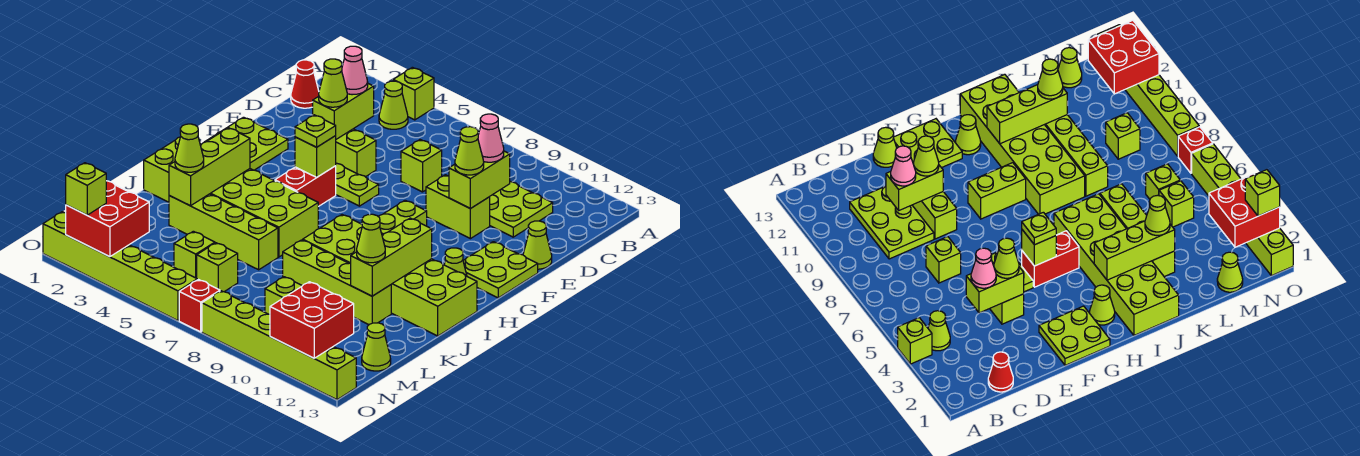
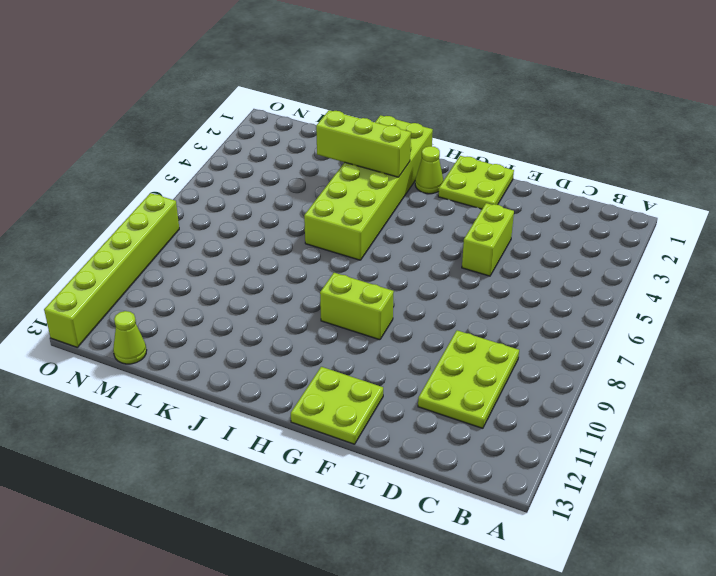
none -> lime brick A4 level 1
none -> lime cone B4 level 1
none -> red cone C1 level 1
none -> lime brick D7 level 1

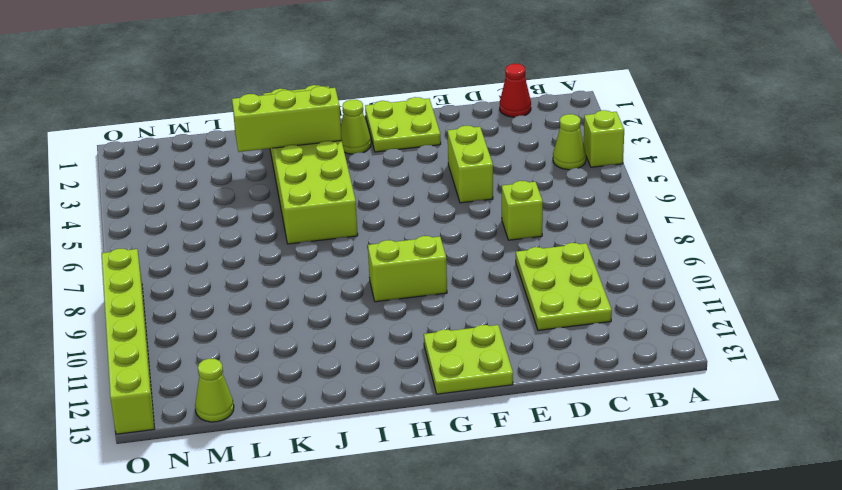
none -> lime brick E9:E10 level 1
none -> lime cone E13 level 1
none -> lime plate F5:F6 level 1
none -> red brick G5:H5 level 1

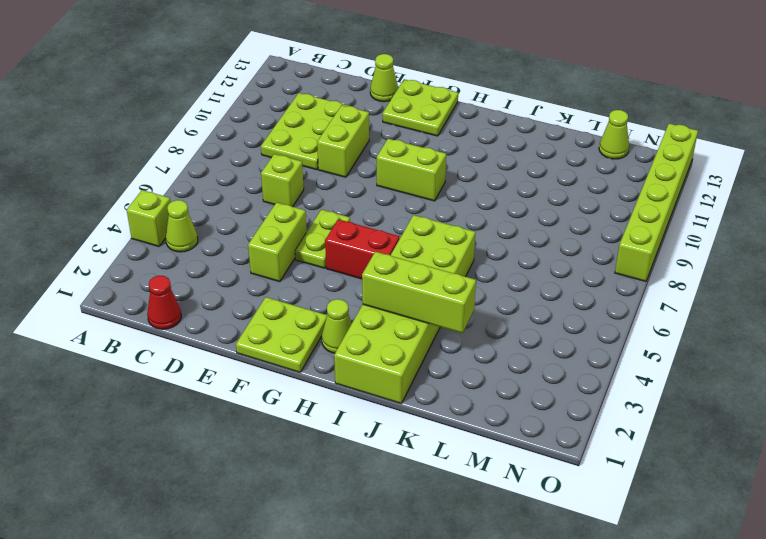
none -> lime cone H12 level 1
none -> lime brick I8:J13 level 1
none -> lime brick K3:K6 level 1
none -> lime brick K8:K11 level 1

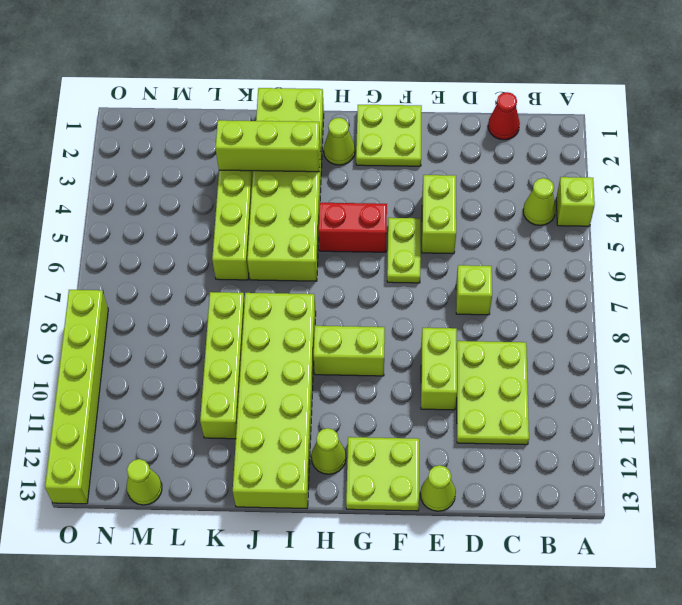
none -> lime cone M1 level 1
none -> lime brick M5 level 1
none -> lime brick M6 level 1
none -> lime brick M9 level 1

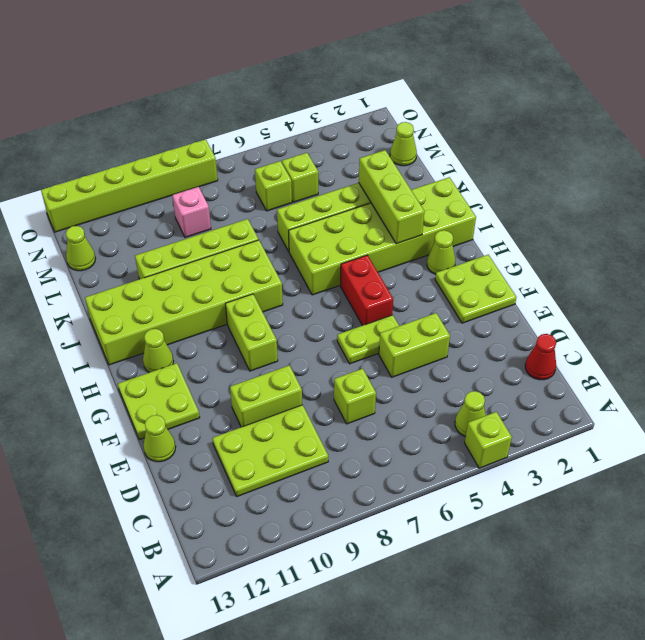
pink brick M9 level 1 -> lime brick M9 level 1
none -> lime brick O1:O6 level 1
none -> red brick O7 level 1
none -> lime brick D4:E4 level 2
none -> lime brick D10:E10 level 2

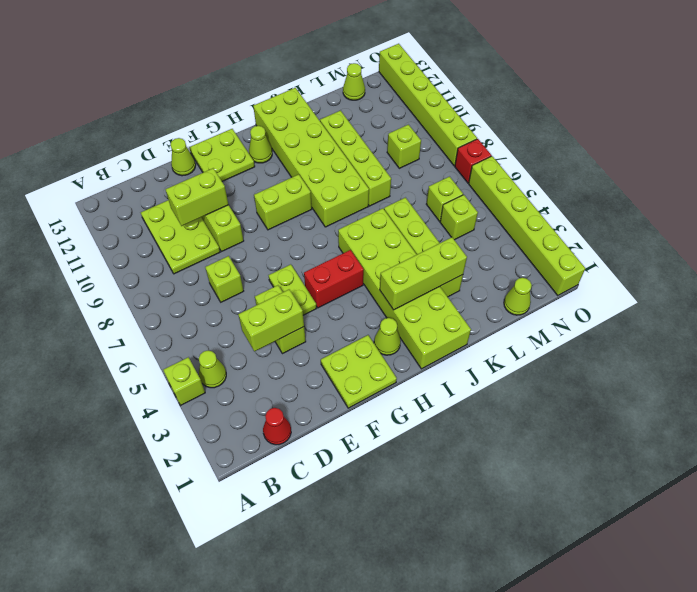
none -> lime brick G5 level 2
none -> lime brick I11:K11 level 2
none -> red brick N2:O3 level 2
none -> red brick N11:O12 level 2

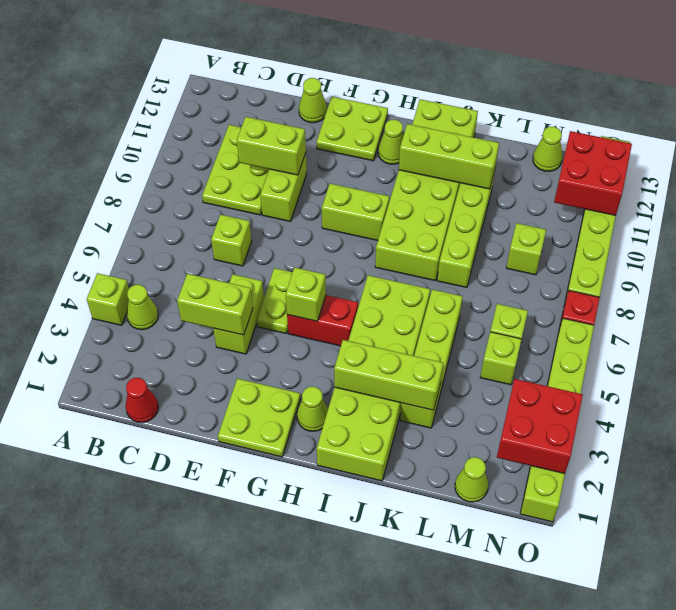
none -> pink cone D4 level 3
none -> pink cone D10 level 3
none -> lime cone E4 level 3
none -> lime cone E10 level 3

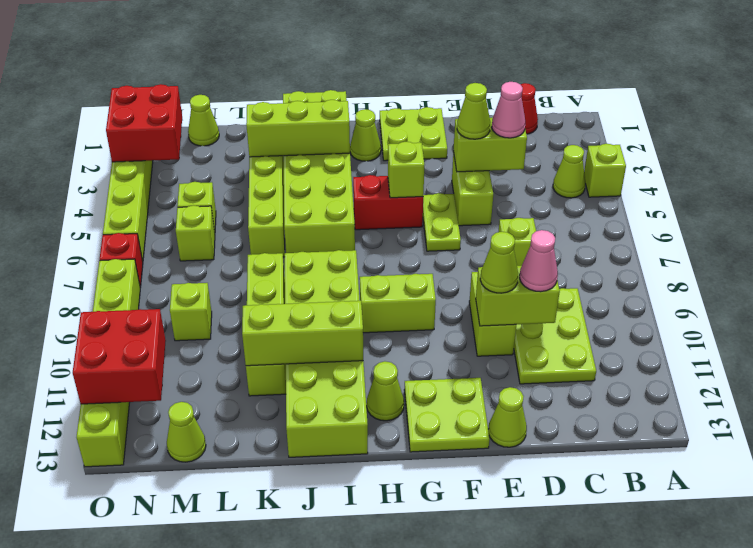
none -> lime plate G5 level 3
none -> lime cone K3 level 3
none -> lime cone K11 level 3
none -> lime brick O2 level 3

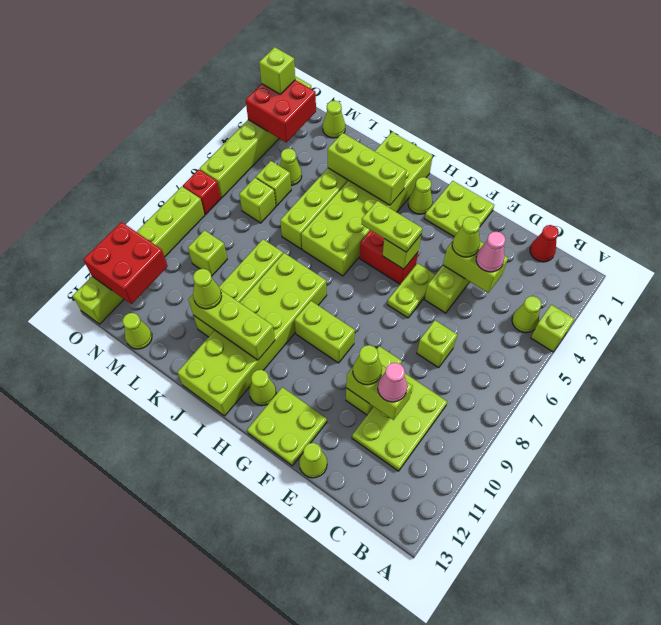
lime plate G5:H5 level 3 -> lime plate G5 level 3
lime cone M4 level 1 -> lime cone K3 level 3

